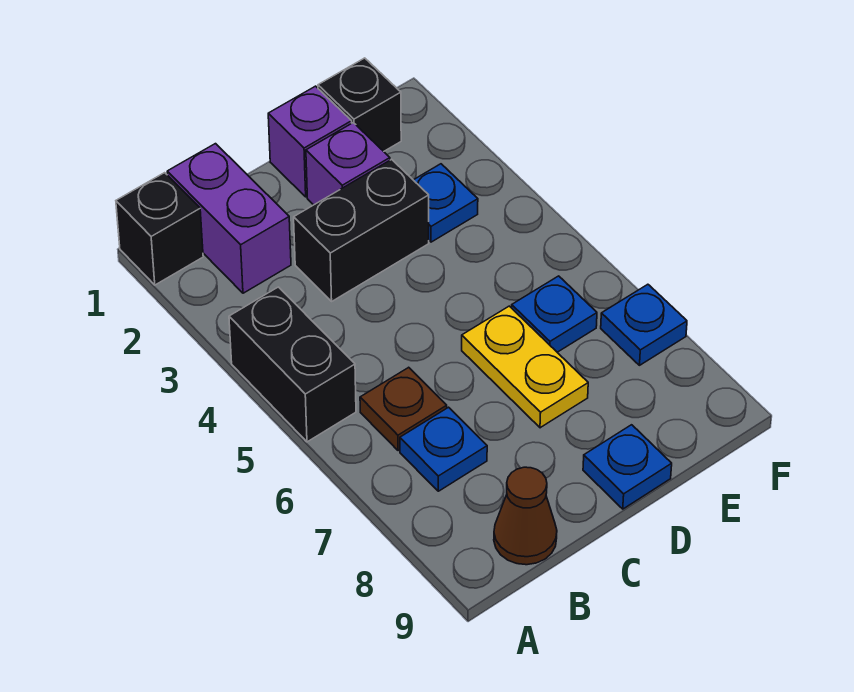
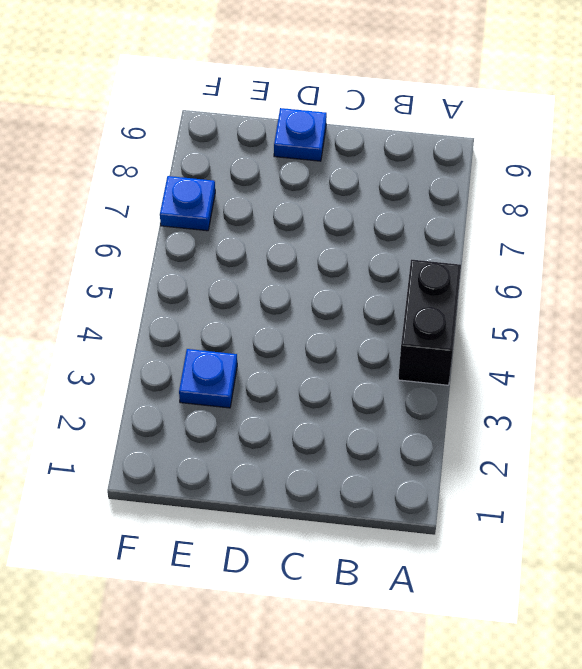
none -> black brick A1 level 1
none -> purple brick B1:B2 level 1
none -> brown plate B6 level 1

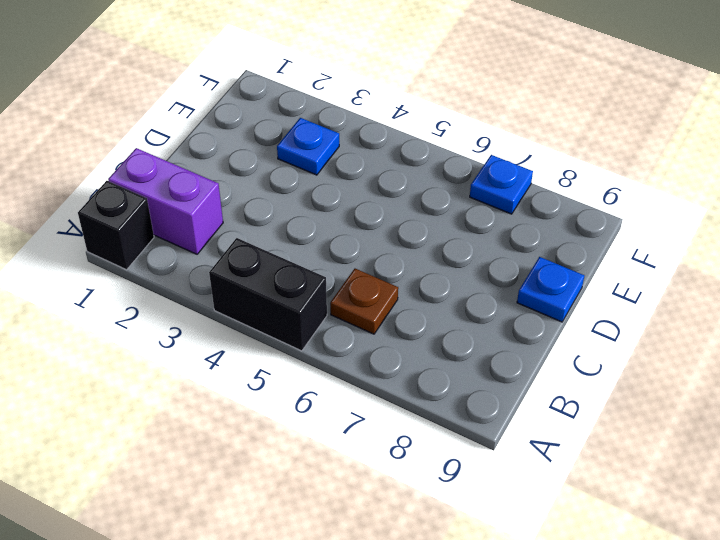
none -> blue plate B7 level 1
none -> brown cone B9 level 1
none -> black brick C3:D3 level 1

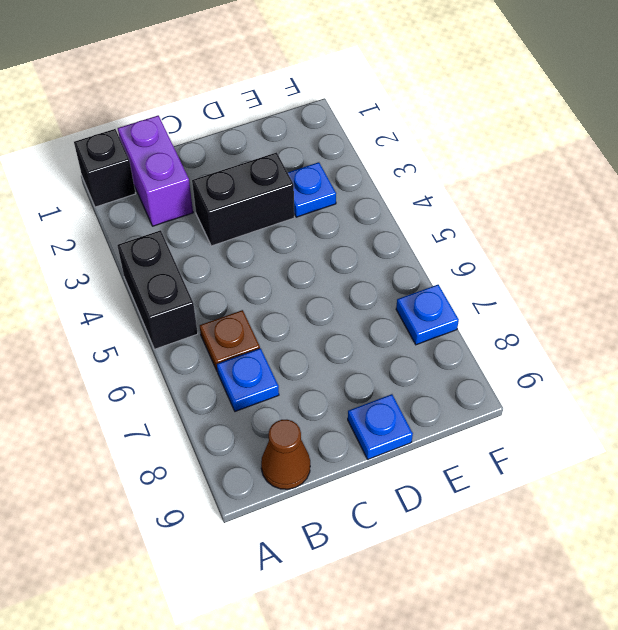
none -> purple brick D1 level 1
none -> purple brick D2 level 1
none -> yellow plate D6:D7 level 1

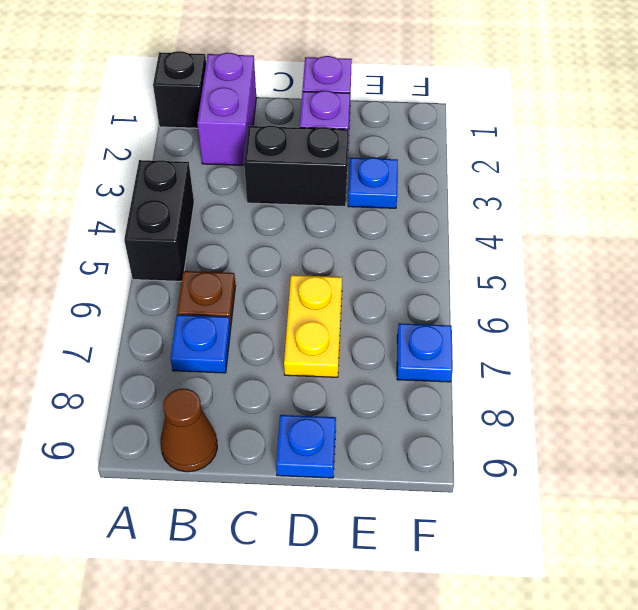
none -> black brick E1 level 1
none -> blue plate E6 level 1

